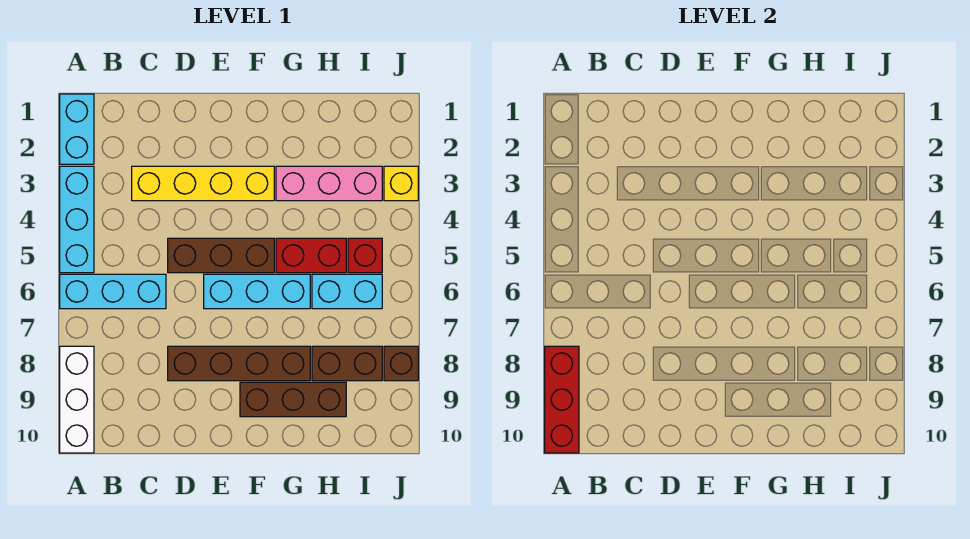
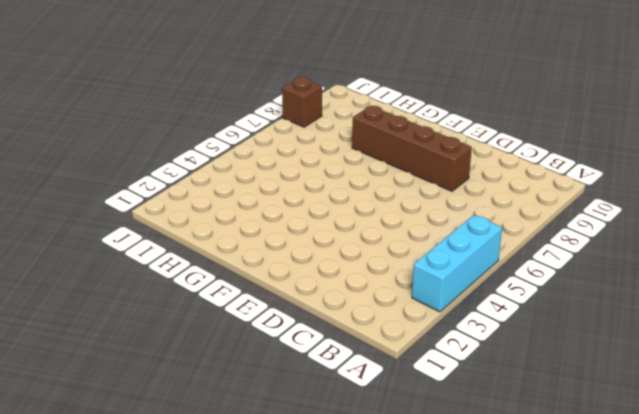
none -> cyan brick A1:A2 level 1
none -> cyan brick A6:C6 level 1
none -> white brick A8:A10 level 1

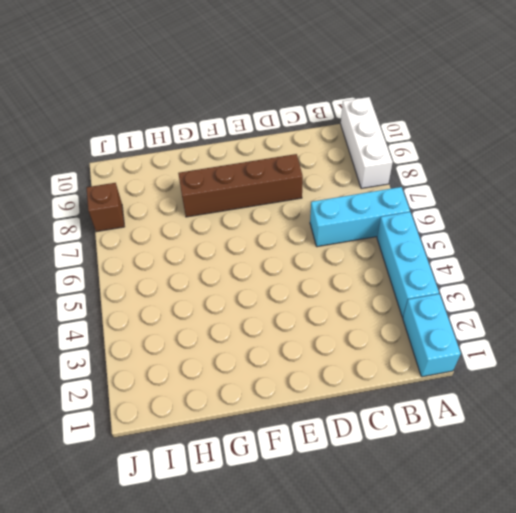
none -> yellow brick C3:F3 level 1
none -> brown brick D5:F5 level 1
none -> cyan brick E6:G6 level 1

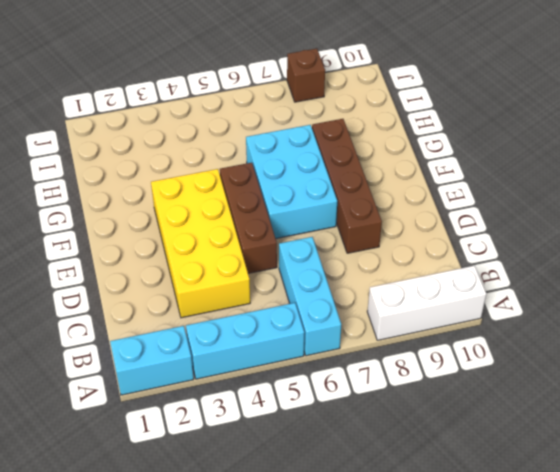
yellow brick C3:F4 level 1 -> yellow brick C3:F3 level 1
cyan brick E6:G7 level 1 -> cyan brick E6:G6 level 1
none -> brown brick F9:H9 level 1
none -> pink brick G3:I3 level 1
none -> red brick G5:H5 level 1

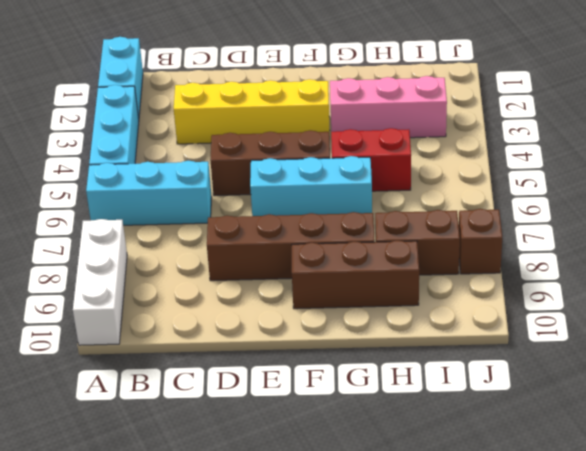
none -> cyan brick H6:I6 level 1
none -> red brick I5 level 1
none -> yellow brick J3 level 1

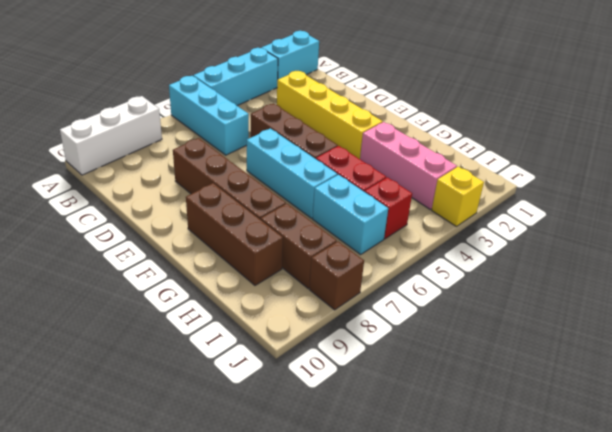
none -> red brick A8:A10 level 2

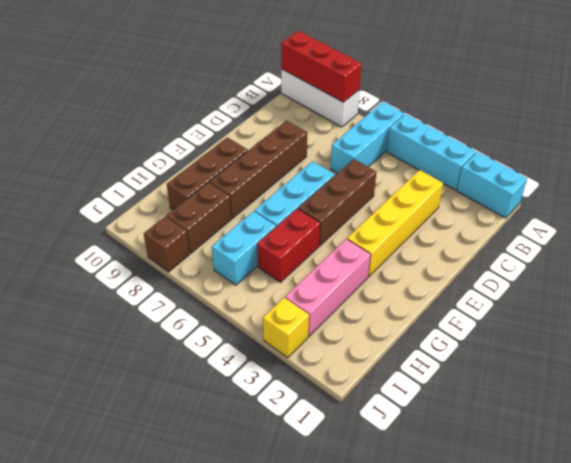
none -> red brick I5 level 1

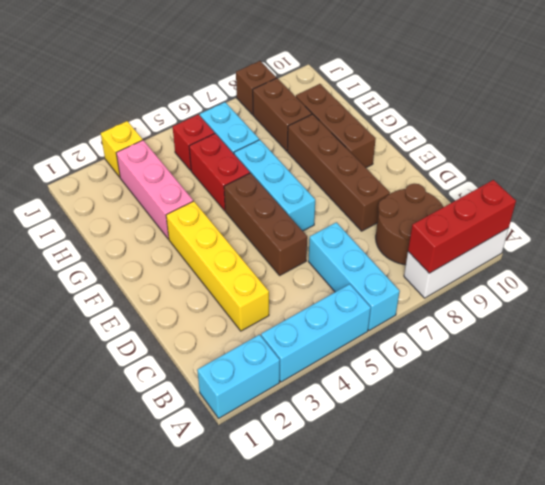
brown round brick B8:C9 level 1 -> none

